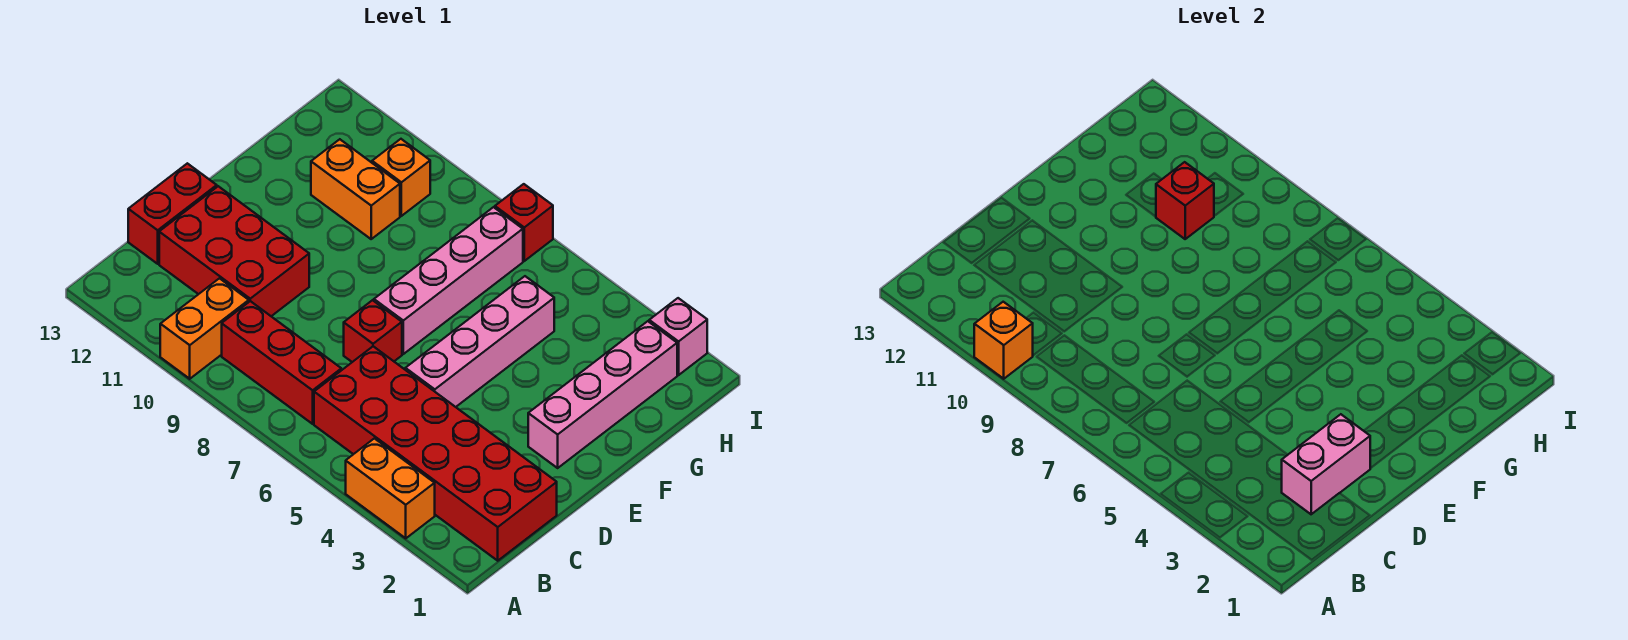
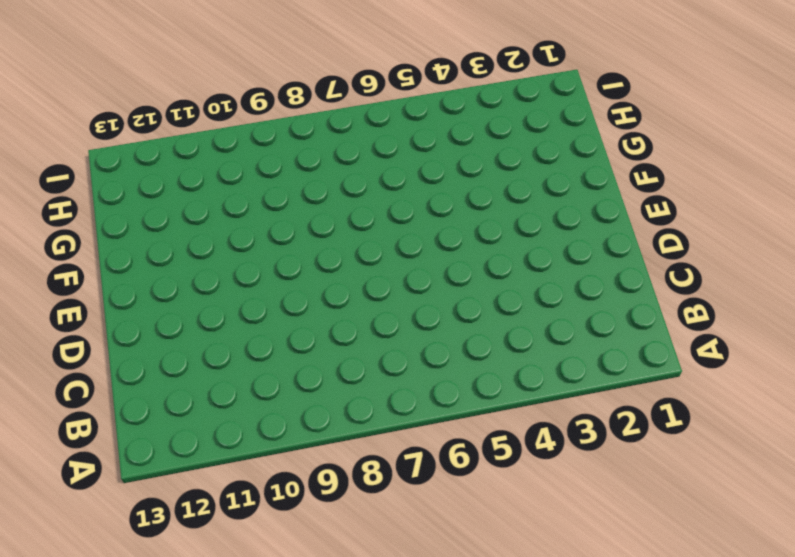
none -> orange brick A3:A4 level 1
none -> orange brick A10:B10 level 1
none -> red brick B1:C6 level 1

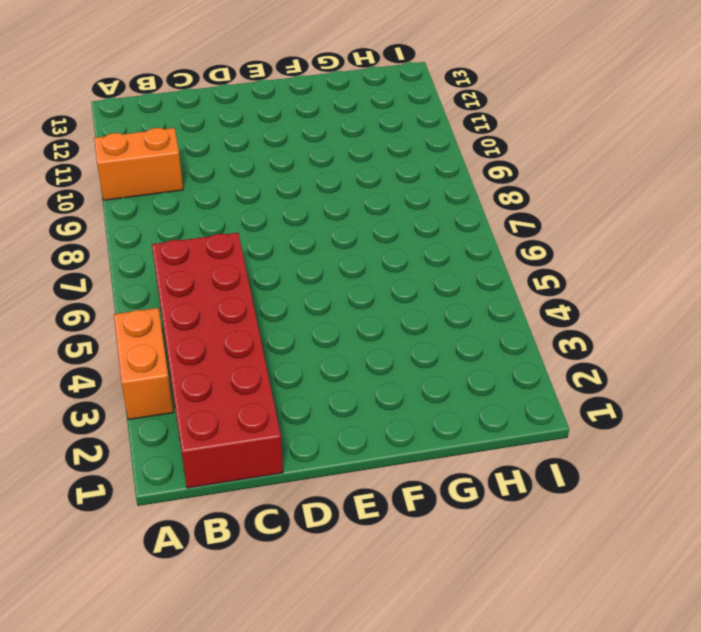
none -> red brick B7:B9 level 1
none -> red brick C10:D12 level 1
none -> red brick C13:D13 level 1

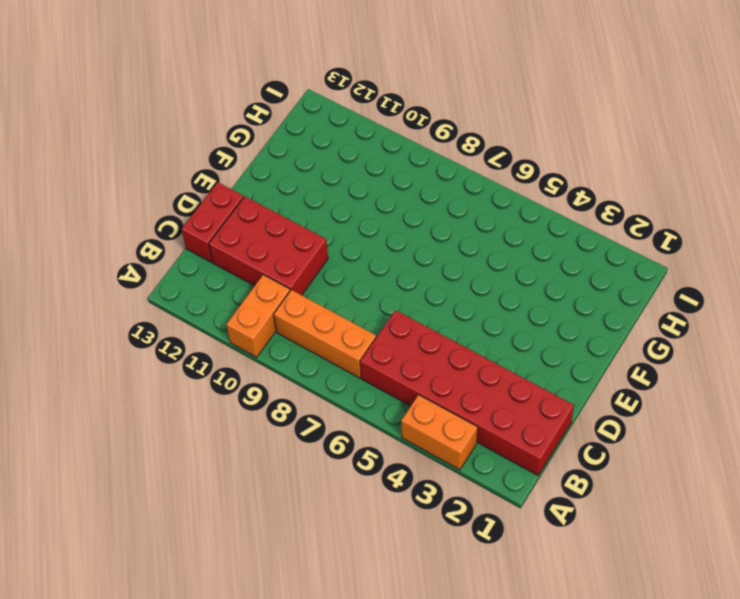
orange brick B7:B9 level 1 -> red brick B7:B9 level 1
none -> pink brick D5:G5 level 1
none -> red brick D7 level 1
none -> pink brick E2:H2 level 1

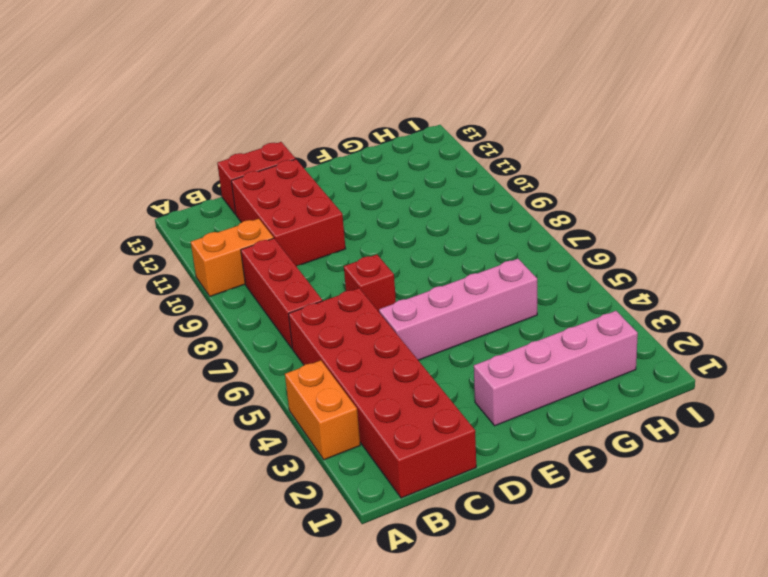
none -> pink brick E7:H7 level 1
none -> orange brick G10:G11 level 1
none -> orange brick H10 level 1

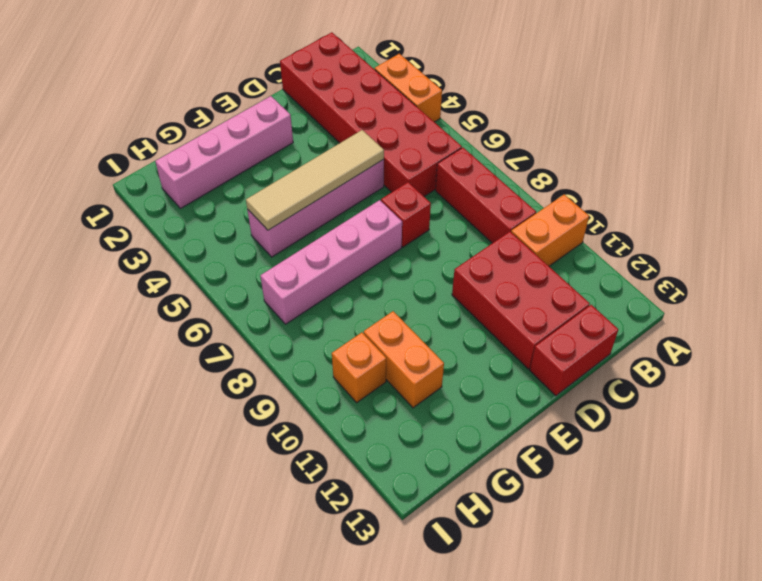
tan tile D5:G5 level 2 -> none
none -> pink brick I2 level 1
none -> red brick I7 level 1
none -> orange brick A10 level 2

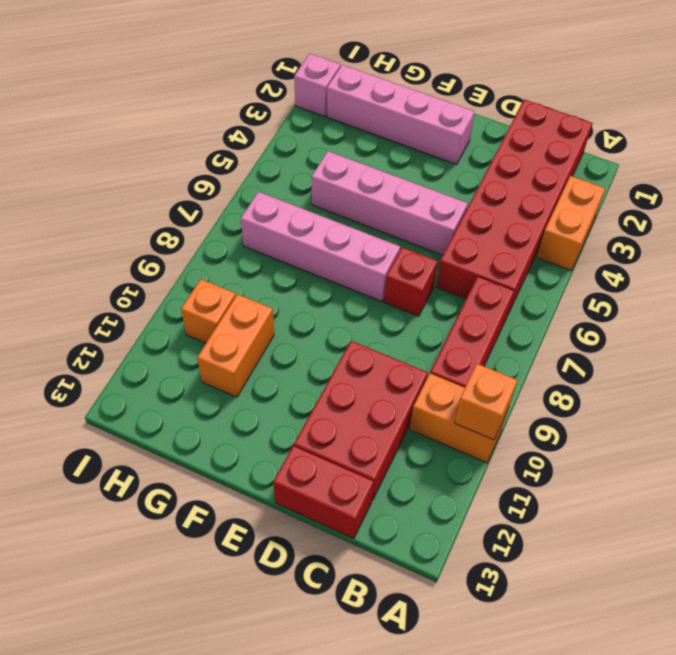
none -> red brick I7 level 1
none -> pink brick C2:D2 level 2
none -> red brick G10 level 2

